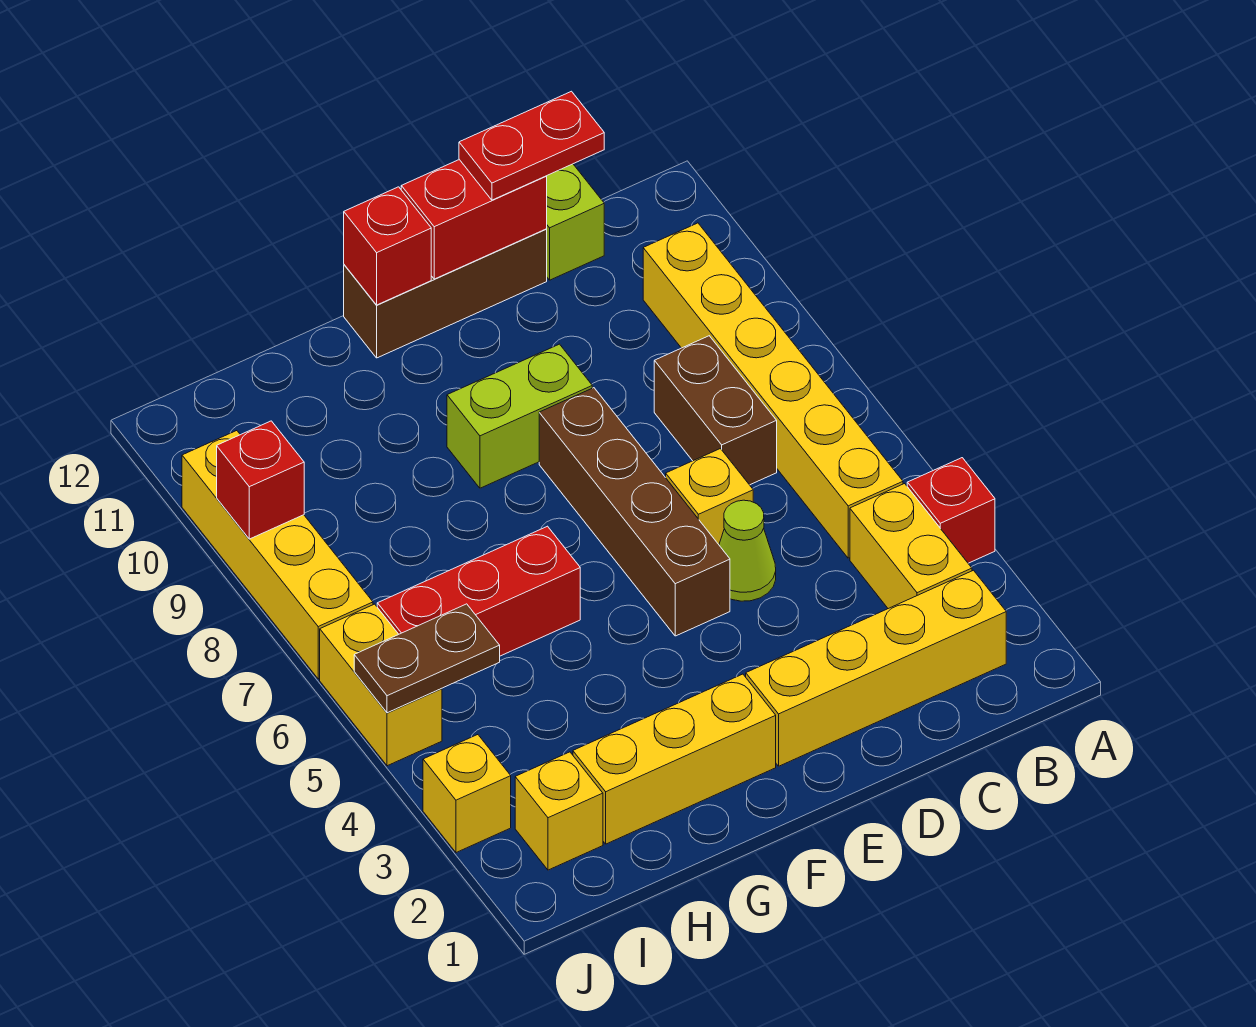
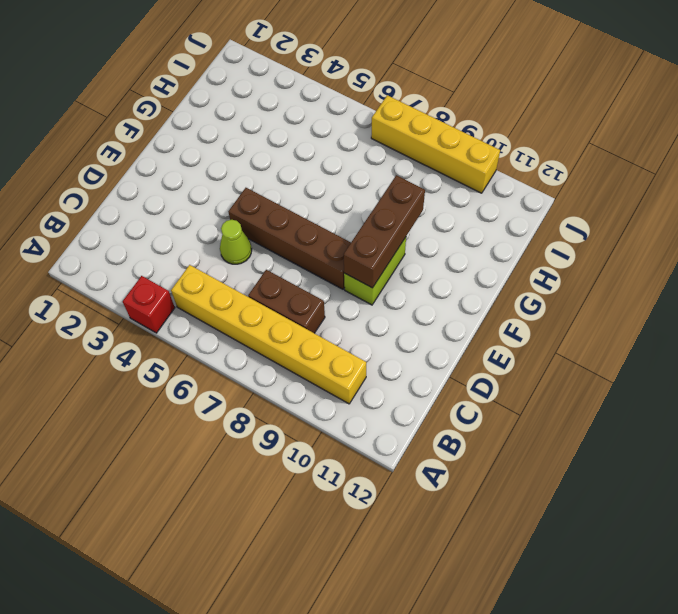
brown brick E9:G9 level 2 -> brown brick D12:F12 level 1
none -> yellow brick B2:E2 level 1
none -> yellow brick B3:B4 level 1
none -> lime brick C12 level 1

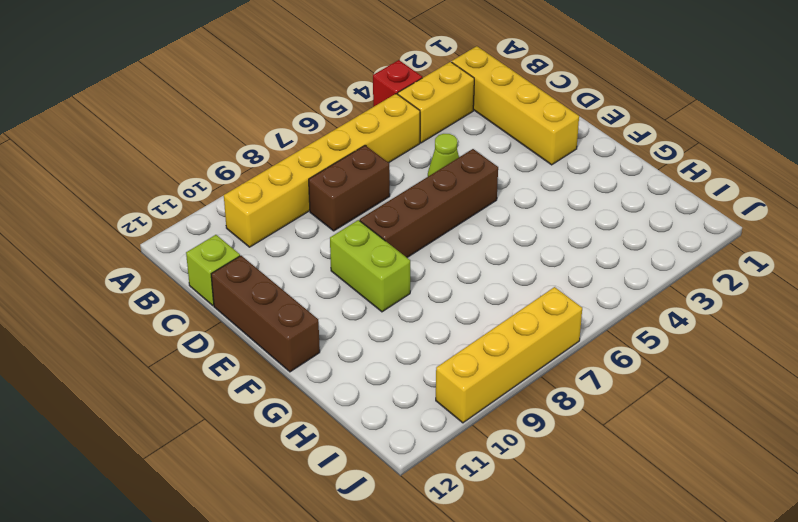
none -> yellow brick D6 level 1
none -> yellow brick F2:H2 level 1
none -> red brick G6:I6 level 1

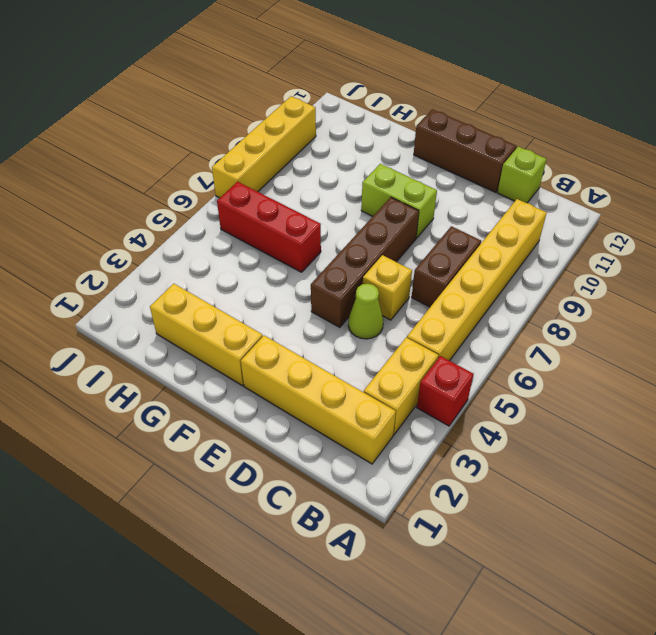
none -> yellow brick I2 level 1
none -> yellow brick J3 level 1
none -> yellow brick J5:J6 level 1

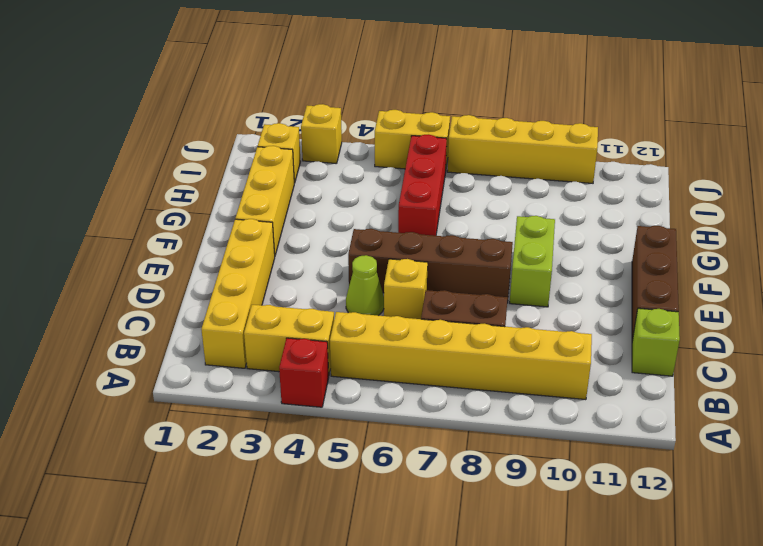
none -> red brick D12:E12 level 2
none -> red brick F12 level 2
none -> brown plate I5:J5 level 2

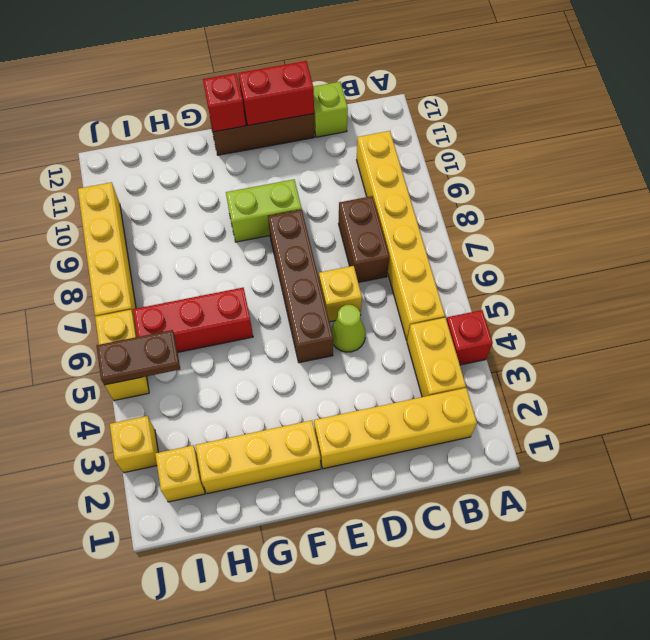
none -> red brick J9 level 2
none -> red plate C12:D12 level 3

